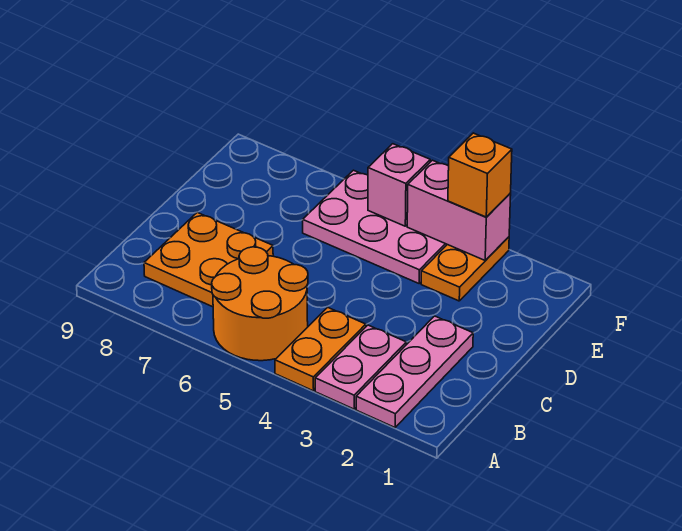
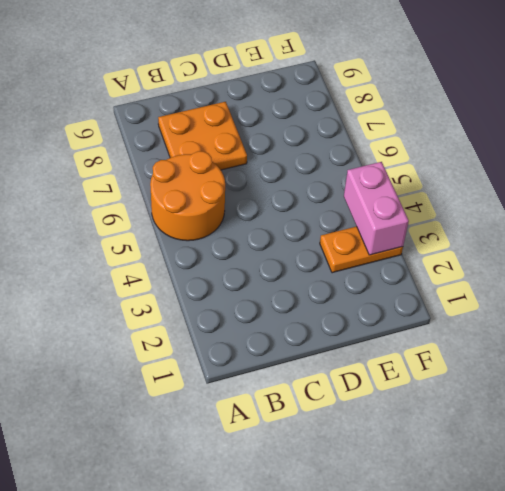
none -> pink plate A2:C2 level 1
none -> pink plate A3:B3 level 1

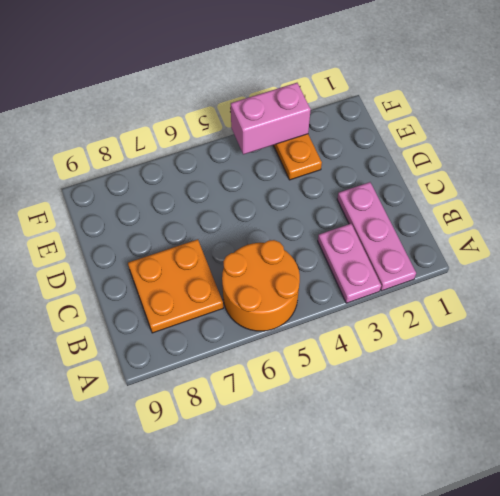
none -> orange plate A4:B4 level 1
none -> pink plate E4:F6 level 1

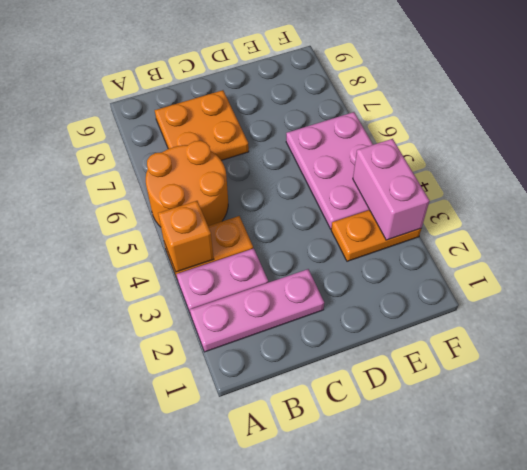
orange brick A4 level 2 -> orange brick F3 level 3
none -> pink brick F5 level 2

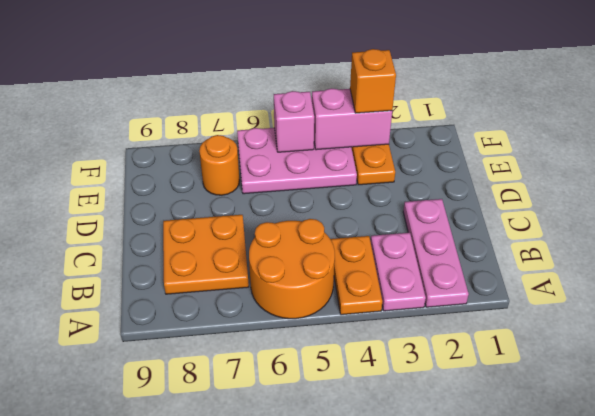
orange round brick E7 level 1 -> none

